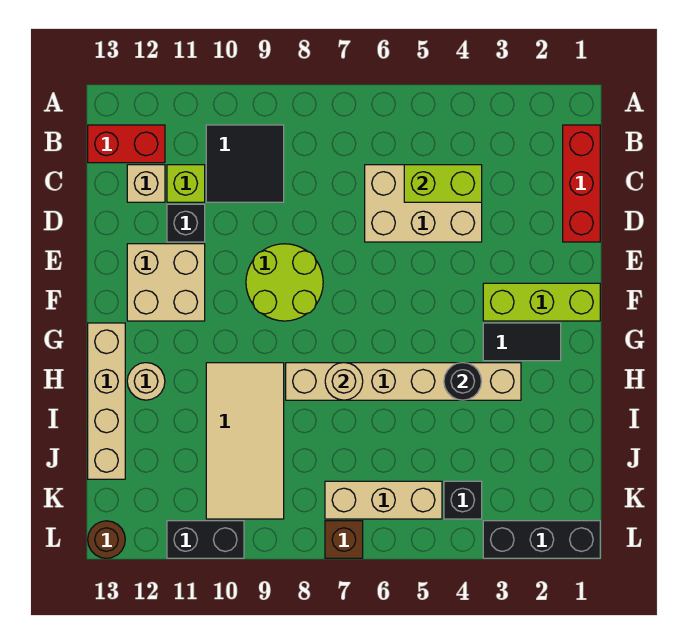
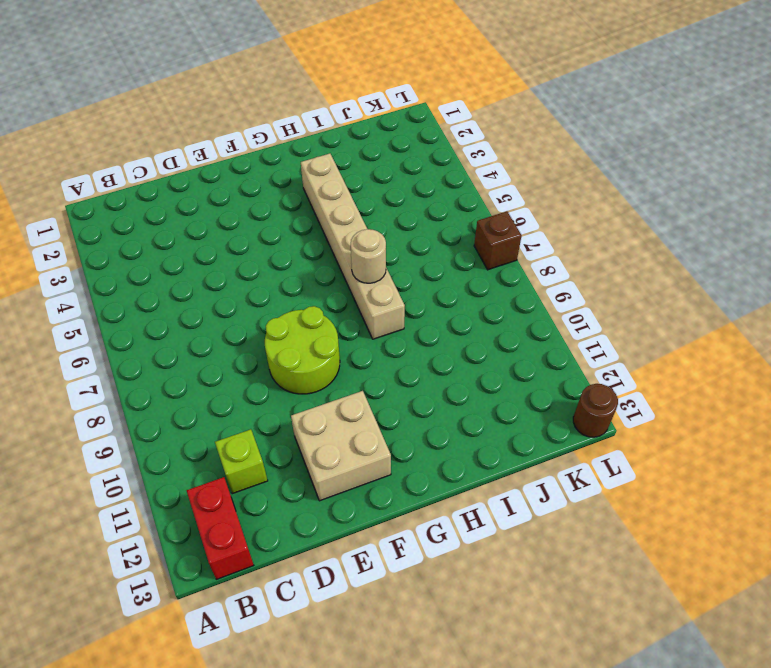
none -> red brick B1:D1 level 1
none -> black tile B9:C10 level 1
none -> tan brick C4:D6 level 1

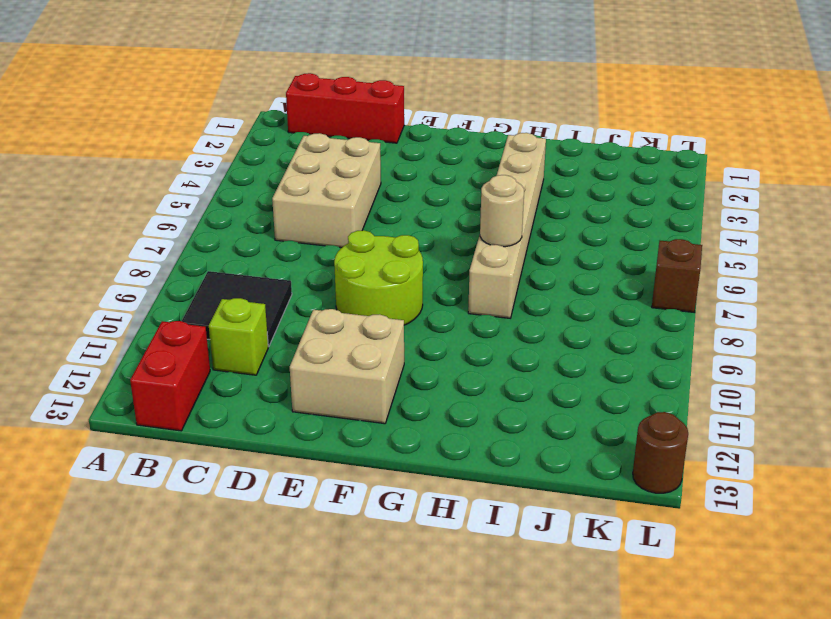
none -> tan brick C12 level 1
none -> black brick D11 level 1
none -> lime brick F1:F3 level 1

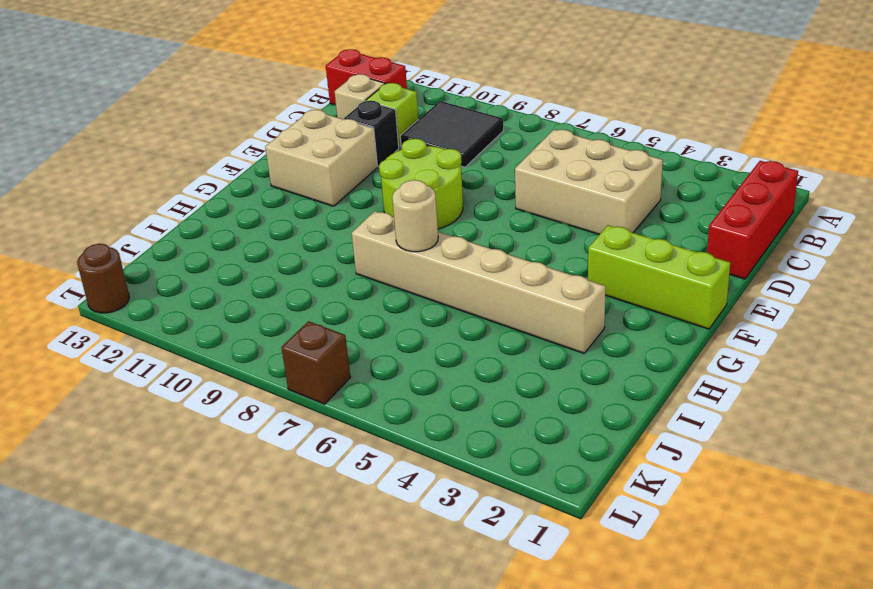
none -> black tile G2:G3 level 1
none -> tan brick G13:J13 level 1
none -> tan tile H9:K10 level 1

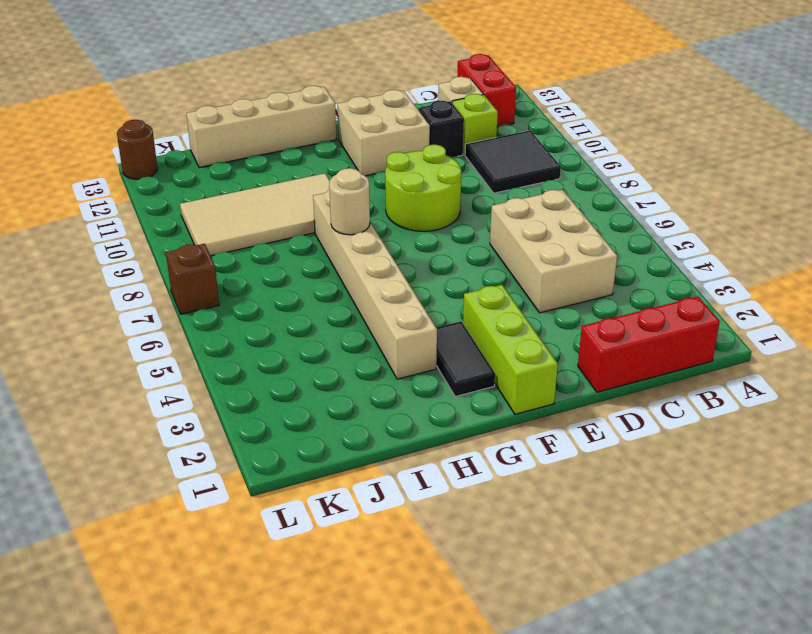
none -> tan round brick H12 level 1
none -> black brick K4 level 1
none -> tan brick K5:K7 level 1

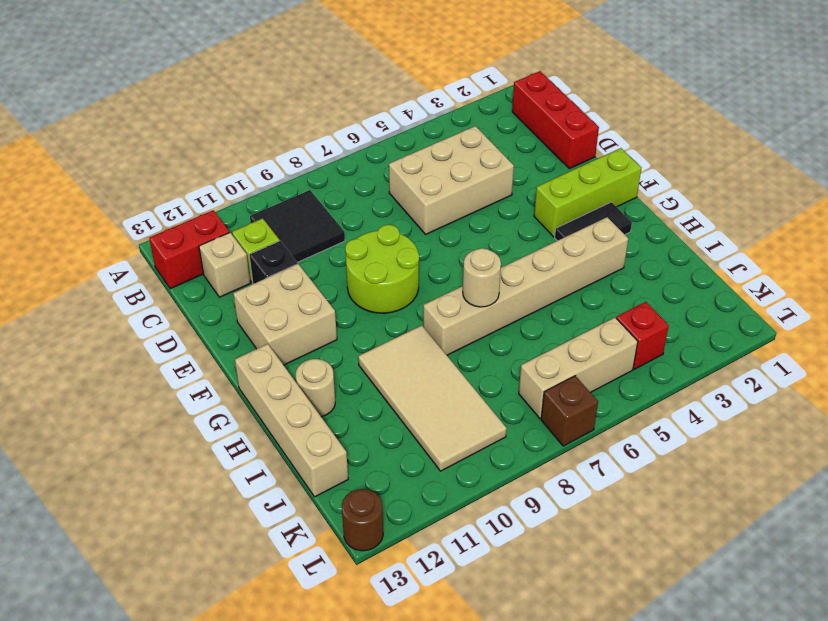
red brick K4 level 1 -> black brick K4 level 1
none -> black brick L1:L3 level 1
none -> black brick L10:L11 level 1
none -> lime brick C4:C5 level 2

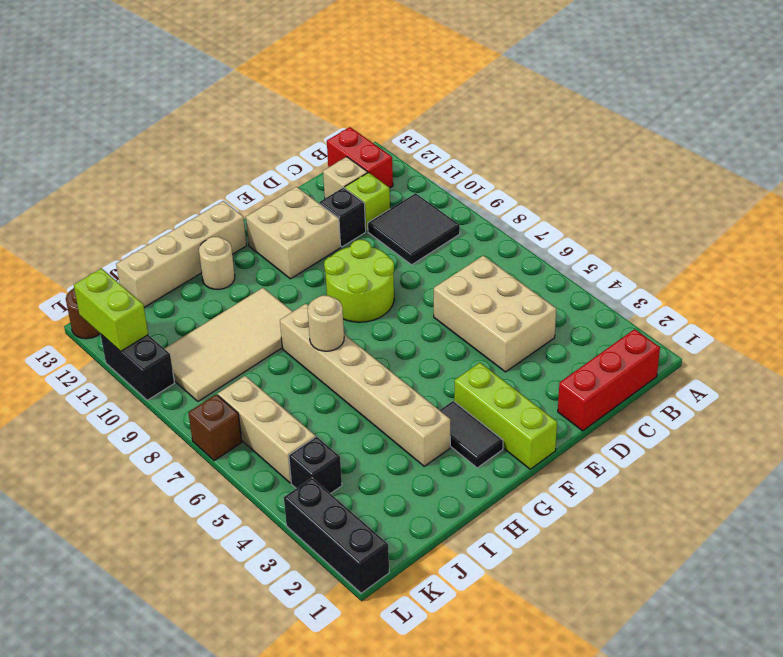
lime brick L11:L12 level 2 -> lime brick C4:C5 level 2
none -> black round brick H4 level 2

